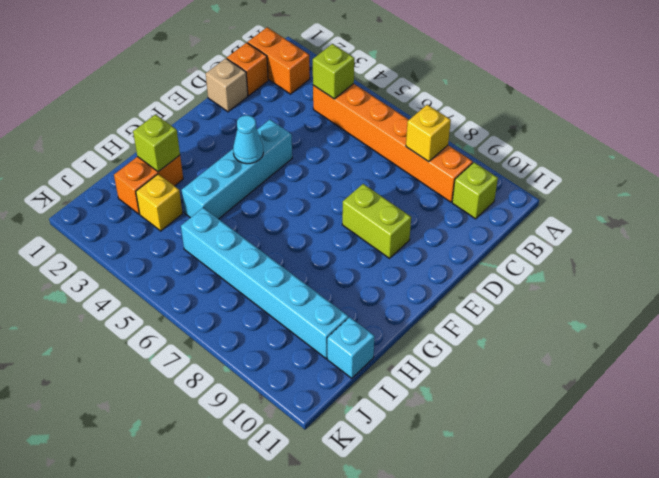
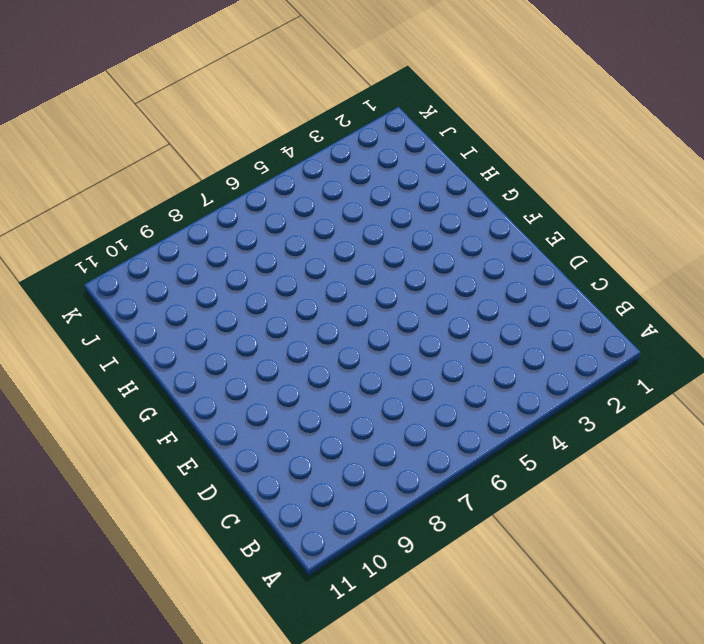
none -> orange brick B1:B2 level 1
none -> orange brick B4:B9 level 1
none -> lime brick B10 level 1

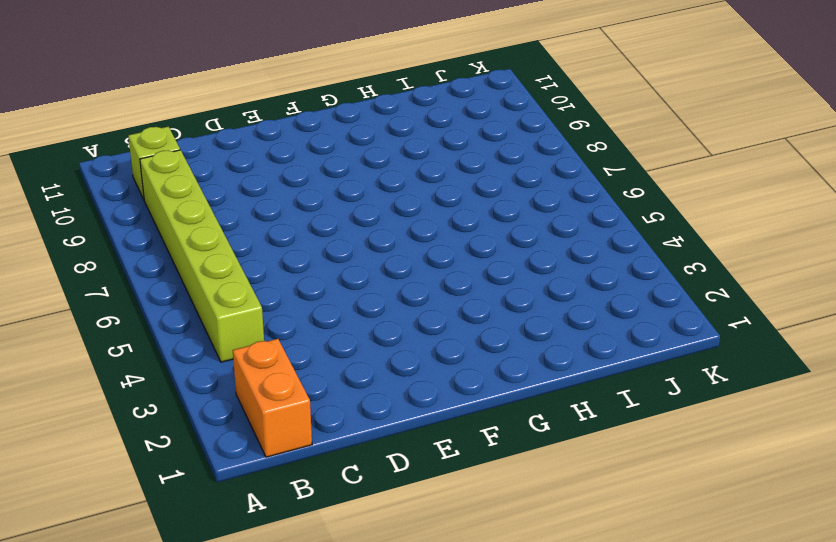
lime brick B4:B9 level 1 -> orange brick B4:B9 level 1
none -> orange brick C1 level 1
none -> tan brick D1 level 1
none -> cyan brick E4:H4 level 1

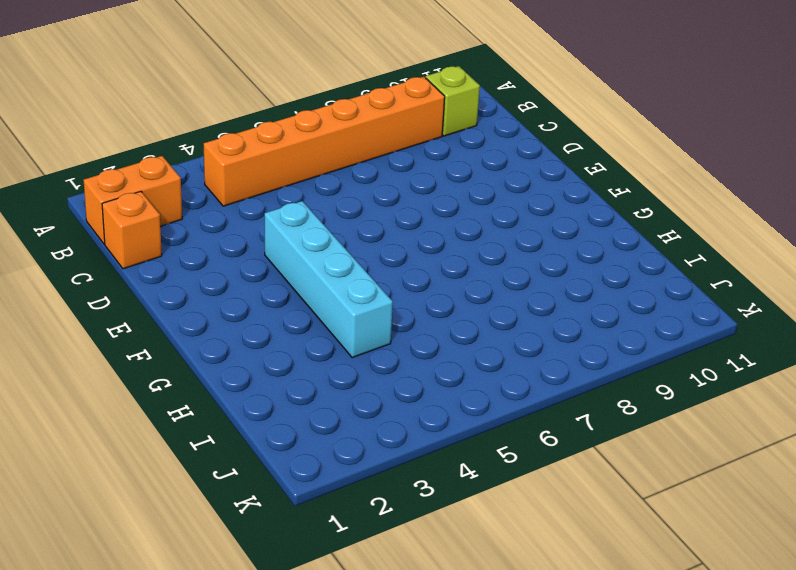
none -> tan brick D1 level 1
none -> lime brick E8:E9 level 1
none -> orange brick H2:I2 level 1

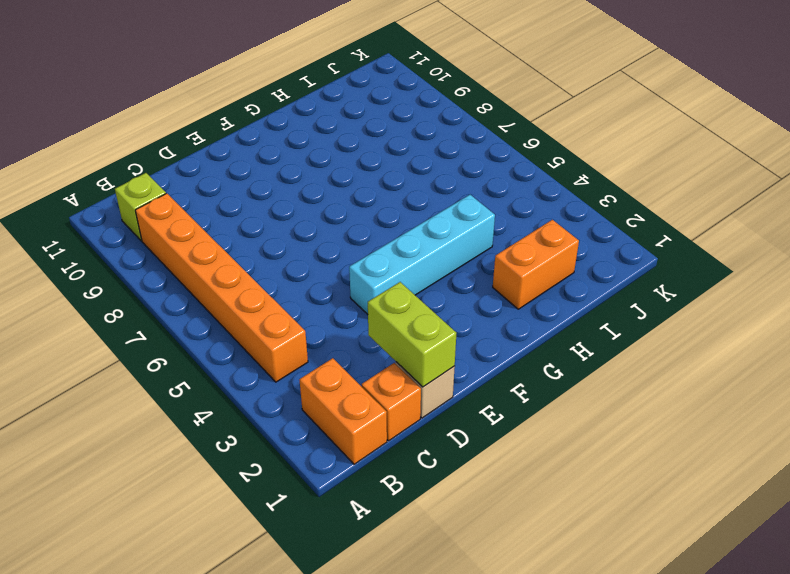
lime brick D1:D2 level 2 -> lime brick E8:E9 level 1
none -> yellow brick I3 level 1
none -> cyan brick I5:I10 level 1
none -> cyan brick I11 level 1

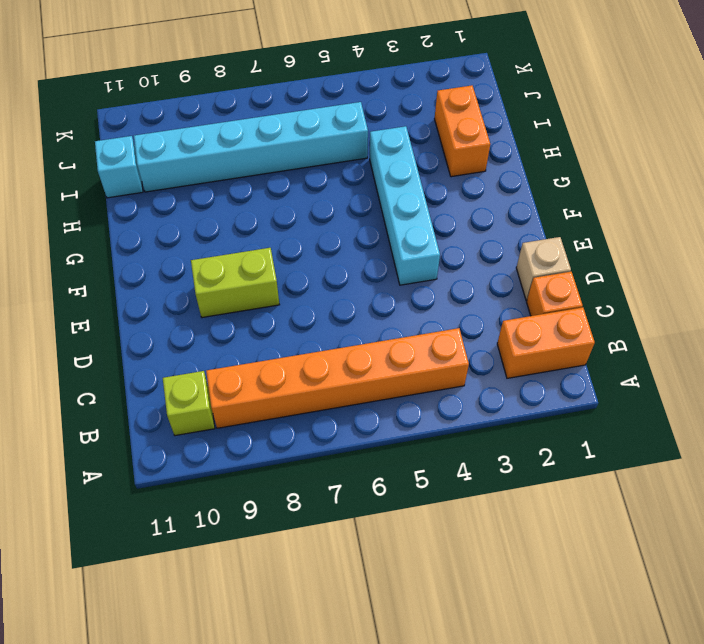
none -> yellow brick I3 level 1
none -> lime brick B4 level 2
none -> yellow brick B8 level 2

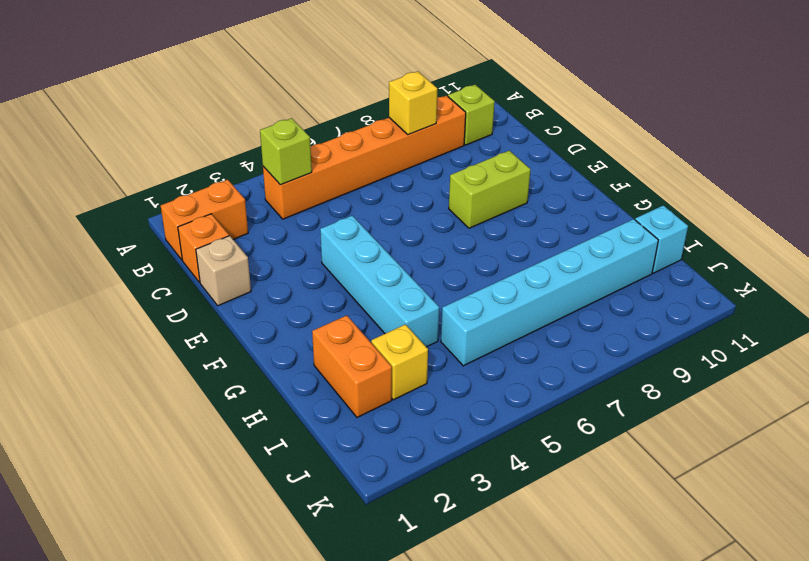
none -> cyan cone F4 level 2
none -> lime brick H2 level 2

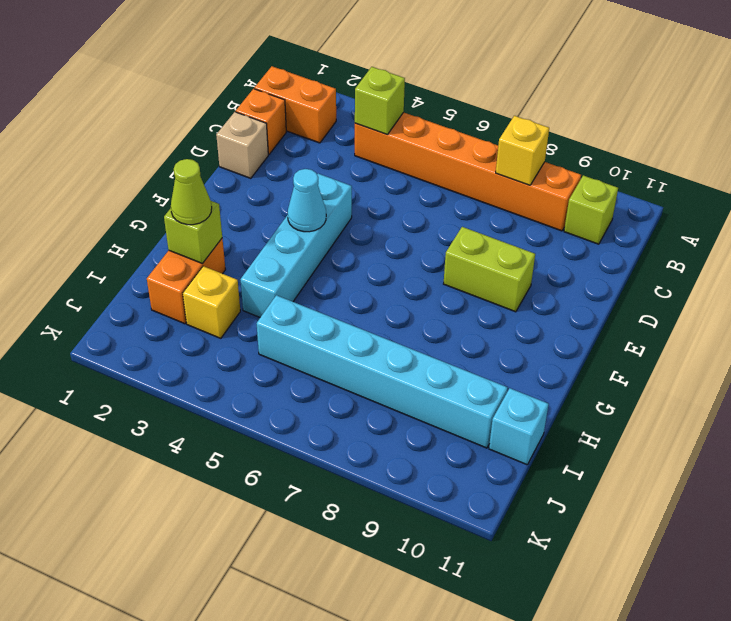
lime cone H2 level 3 -> none

